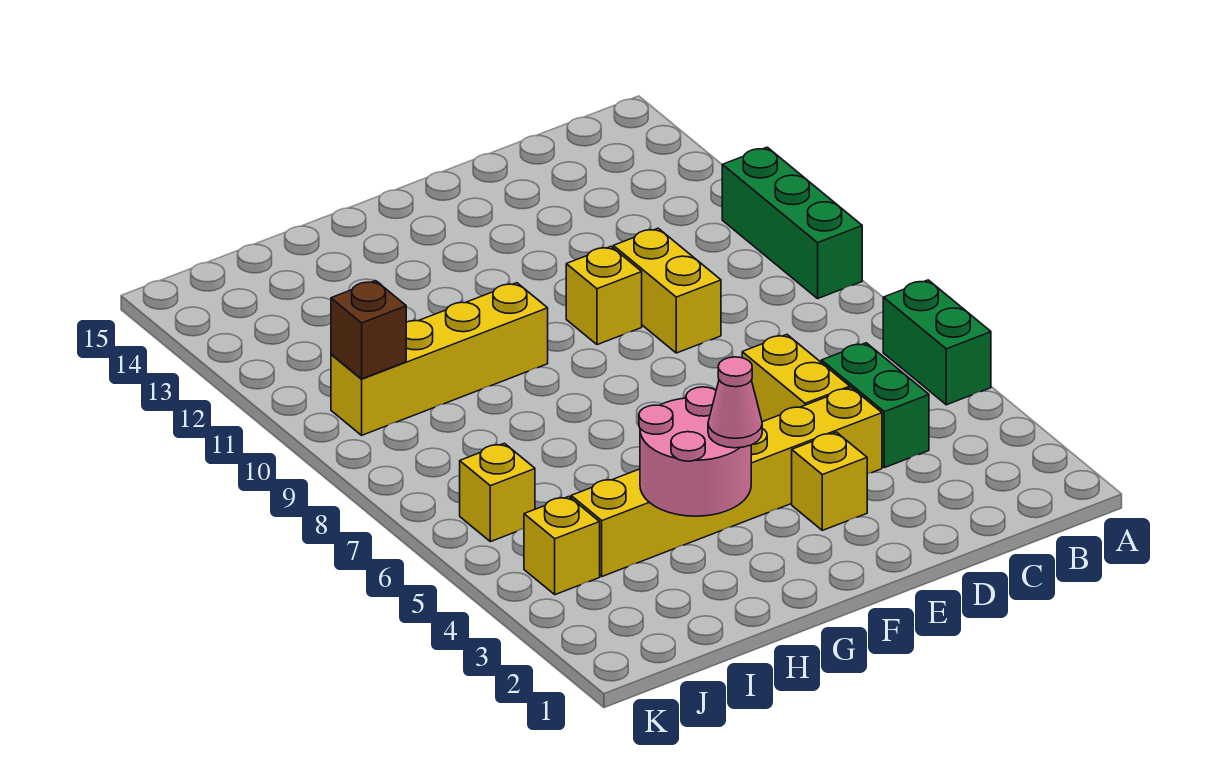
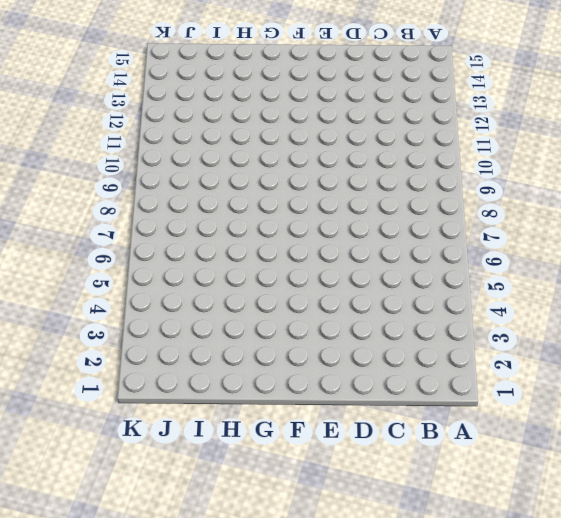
none -> green brick A5:A6 level 1
none -> green brick A9:A11 level 1
none -> green brick C4:C5 level 1

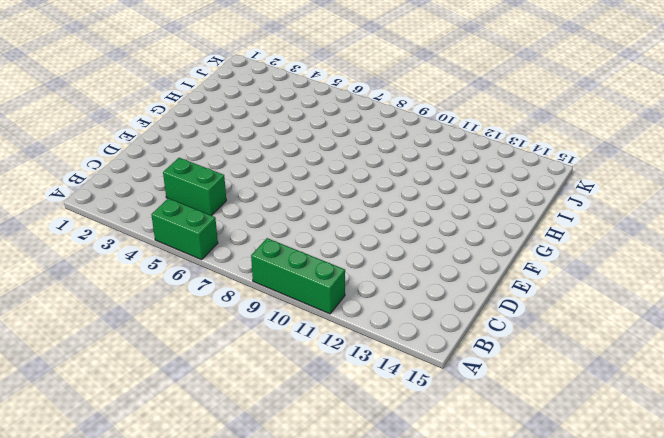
none -> yellow brick D4:I4 level 1
none -> yellow brick D5:D6 level 1
none -> yellow brick D9:D10 level 1

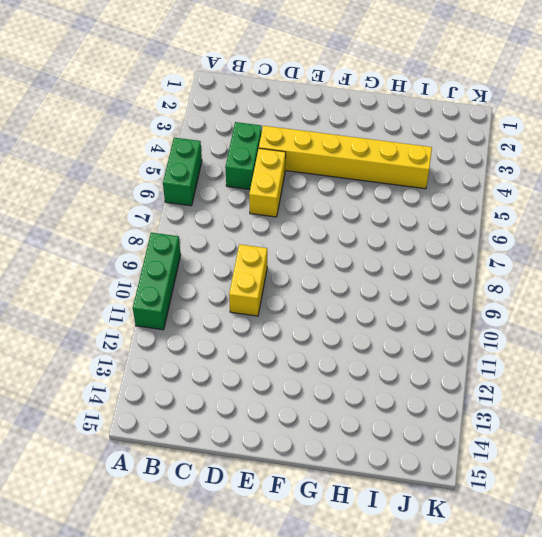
none -> yellow brick E3 level 1
none -> yellow brick E10 level 1
none -> yellow brick G10:J10 level 1

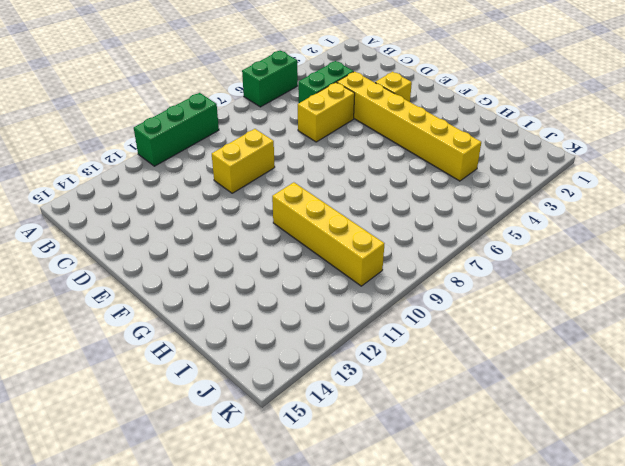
none -> yellow brick E10 level 1
none -> yellow brick J4 level 1
none -> yellow brick J6 level 1

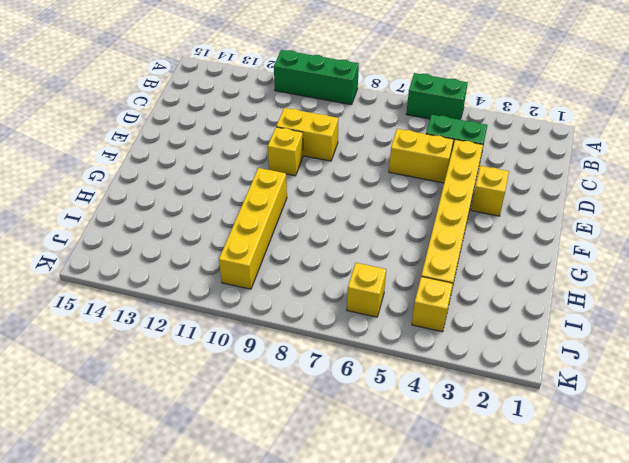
none -> pink round brick G3:H4 level 2
none -> brown brick J10 level 2
none -> pink cone G3 level 3

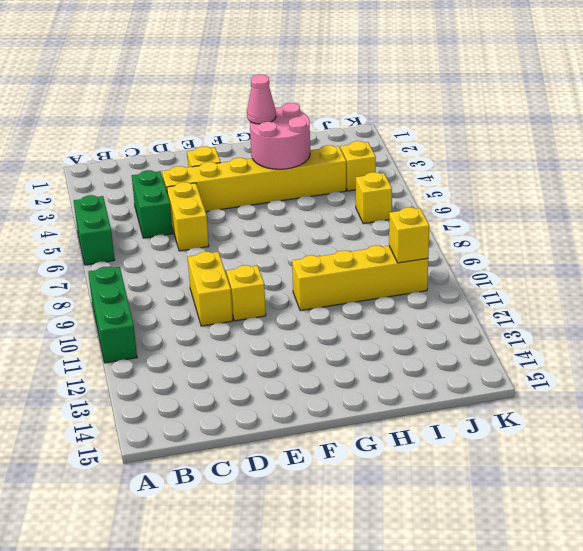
yellow brick J10 level 2 -> brown brick J10 level 2

